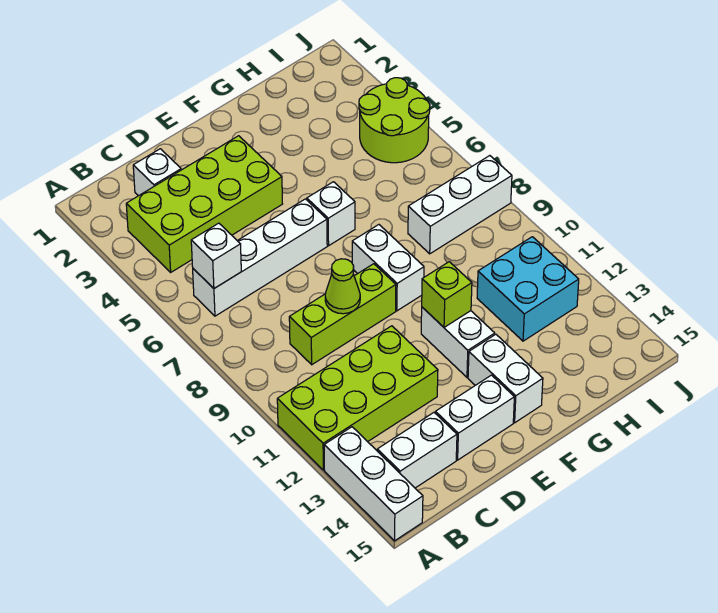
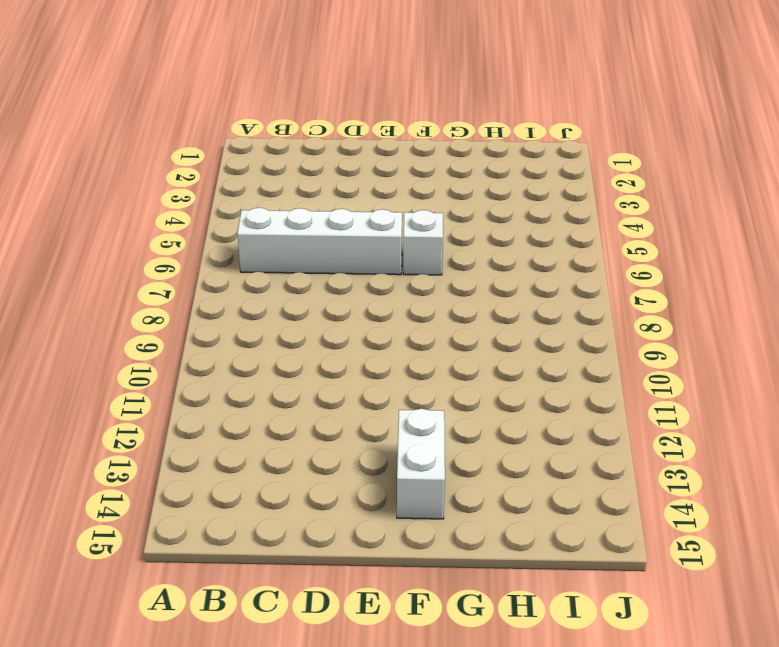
none -> lime brick A11:D12 level 1
none -> white brick A13:A15 level 1
none -> lime brick B3:E4 level 1

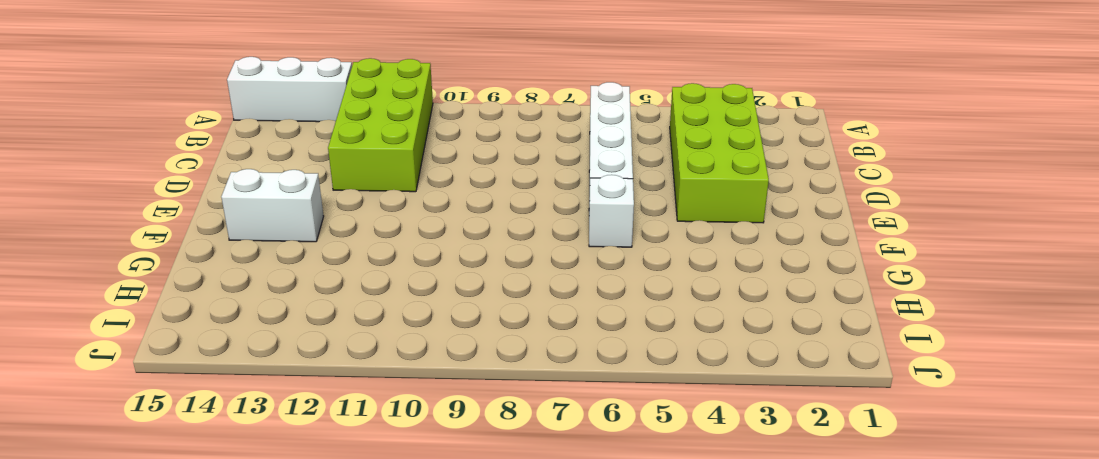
none -> white brick B14:C14 level 1
none -> white brick C2 level 1
none -> lime brick C9:E9 level 1

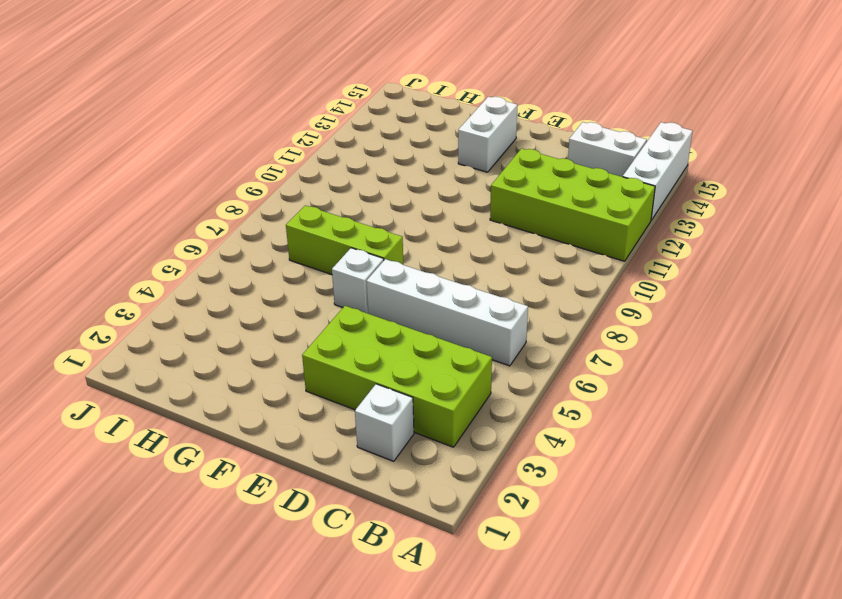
lime brick F7:H7 level 1 -> lime brick C9:E9 level 1
none -> white brick D14:E14 level 1
none -> white brick F8:F9 level 1
none -> white brick F11:F12 level 1

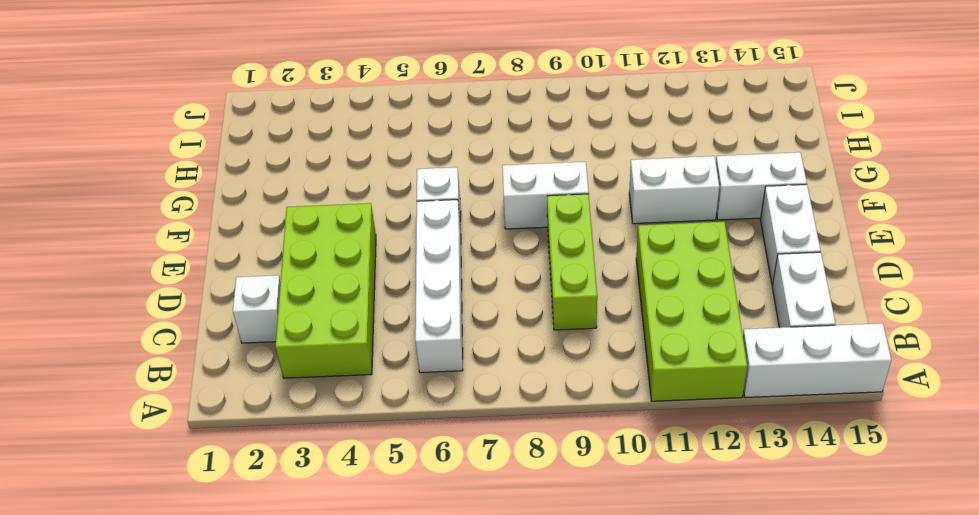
none -> white brick H8:J8 level 1
none -> cyan brick H11:I12 level 1
none -> lime round brick I4:J5 level 1

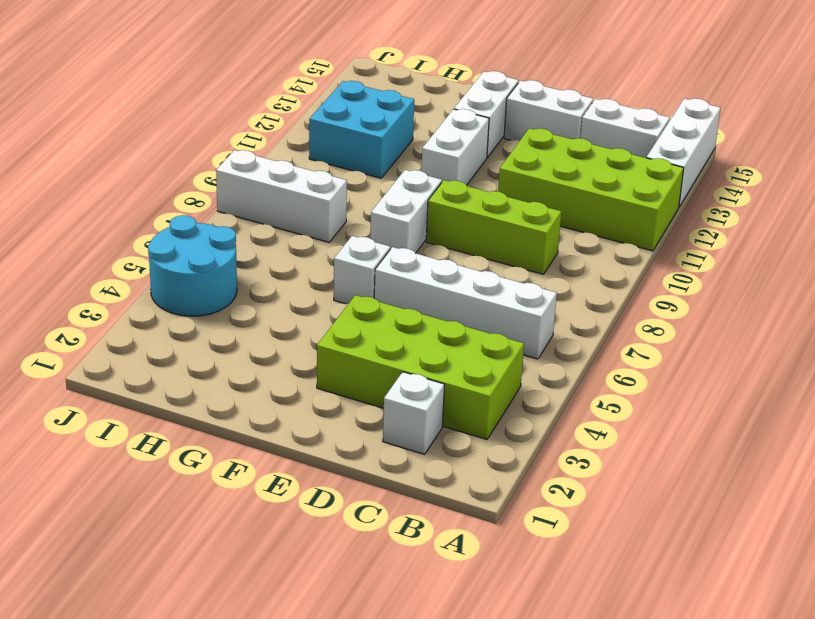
cyan round brick I4:J5 level 1 -> lime round brick I4:J5 level 1
none -> white brick B6 level 2
none -> lime cone D9 level 2
none -> lime brick F11 level 2

